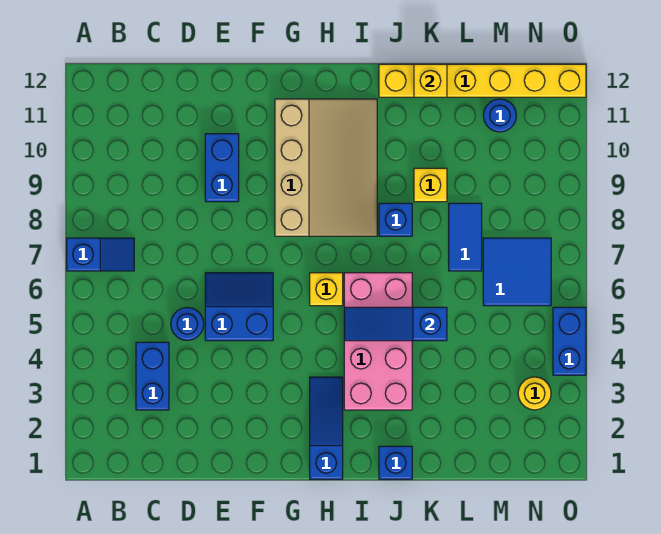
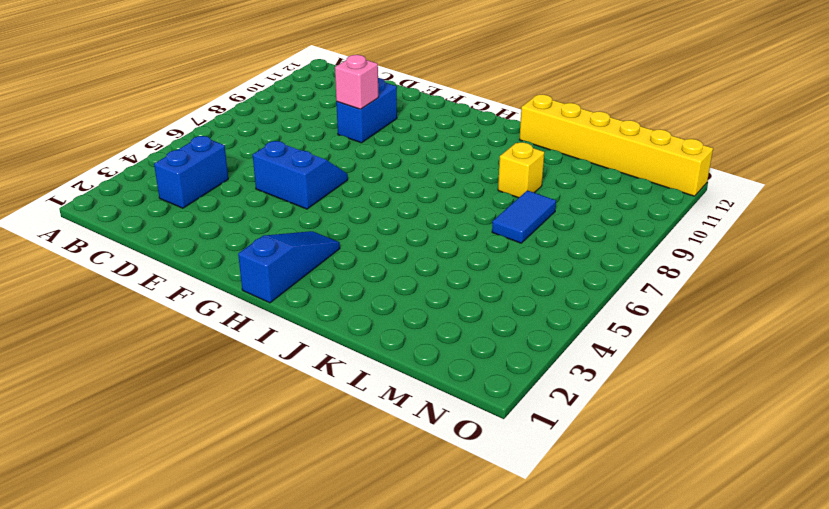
pink brick E9 level 2 -> none
none -> blue slope A7:B7 level 1 top A
none -> blue round brick D5 level 1
none -> tan slope G8:I11 level 1 top G

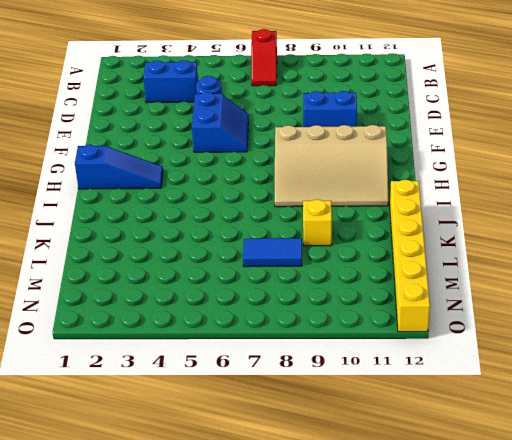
red slope A7:B7 level 1 top A -> blue slope A7:B7 level 1 top A
none -> yellow brick H6 level 1
none -> pink brick I3:J6 level 1
none -> blue brick J1 level 1

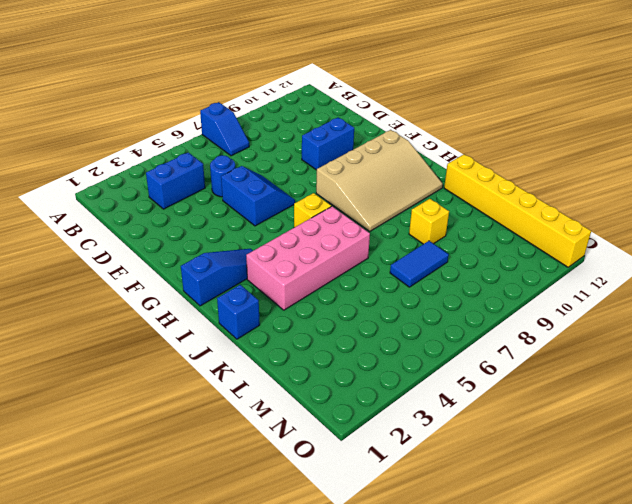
none -> blue brick J8 level 1
none -> blue tile M6:N7 level 1
none -> blue round brick M11 level 1

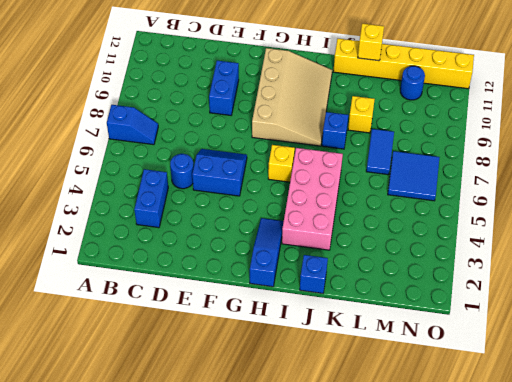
none -> yellow round brick N3 level 1
none -> blue brick O4:O5 level 1
none -> blue slope I5:K5 level 2 top K

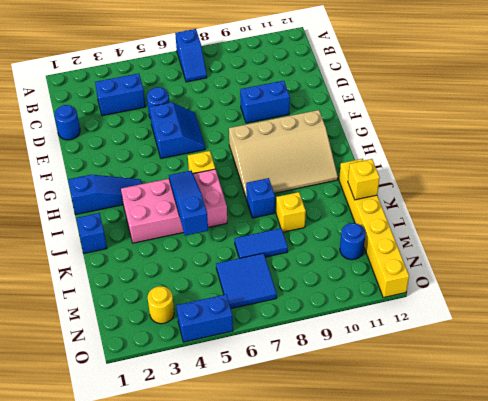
blue round brick D1 level 1 -> none

